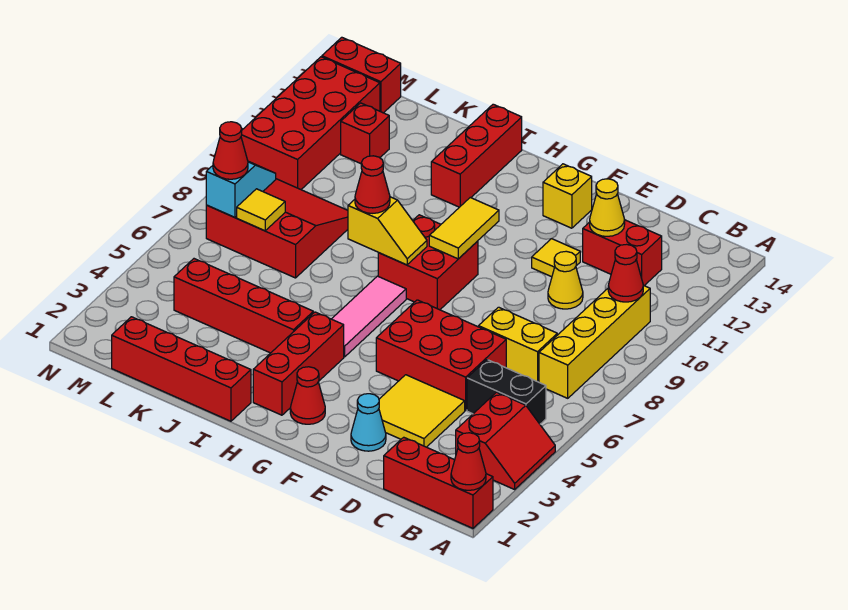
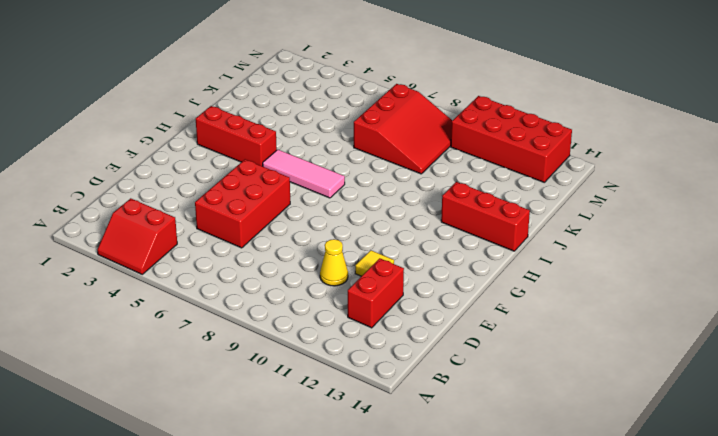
none -> red brick A1:C1 level 1
none -> black brick B5:C5 level 1
none -> yellow brick B7:B10 level 1
none -> yellow brick C7:D7 level 1

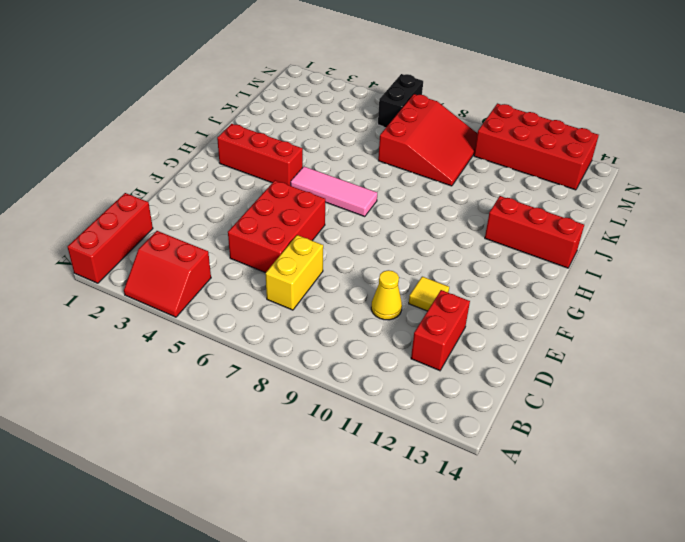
black brick M6:N6 level 1 -> black brick B5:C5 level 1
none -> yellow brick B7:B10 level 1
none -> yellow tile D3:E4 level 1
none -> cyan cone E2 level 1
none -> yellow brick F13 level 1

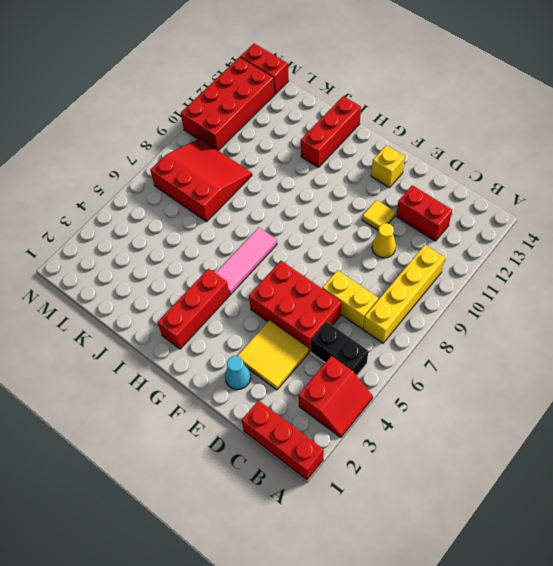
none -> red cone G2 level 1
none -> red brick G8:H9 level 1
none -> red brick I1:L1 level 1
none -> red brick I4:L4 level 1

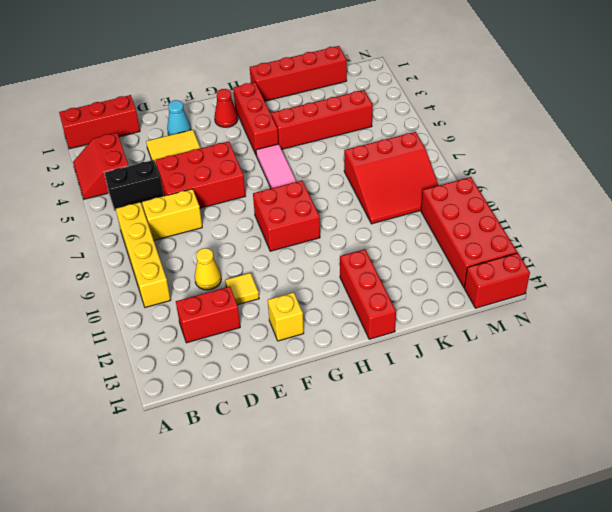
none -> red brick L12 level 1
none -> red cone A1 level 2
none -> red cone B10 level 2
none -> yellow cone D12 level 2

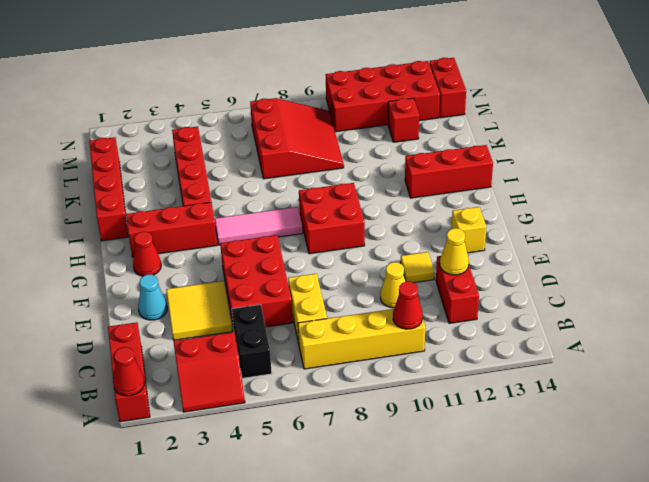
none -> yellow tile G9:G10 level 2
none -> yellow slope H8:I8 level 2 top I
none -> yellow tile L7 level 2
none -> cyan slope M7:M8 level 2 top 7

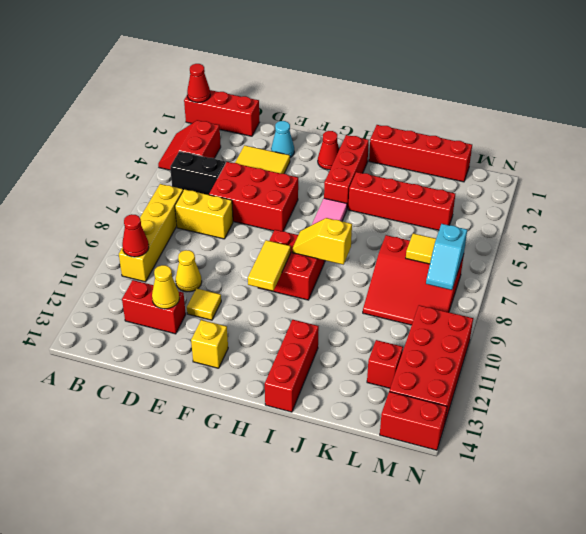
none -> red cone I8 level 3
none -> red cone M7 level 3

